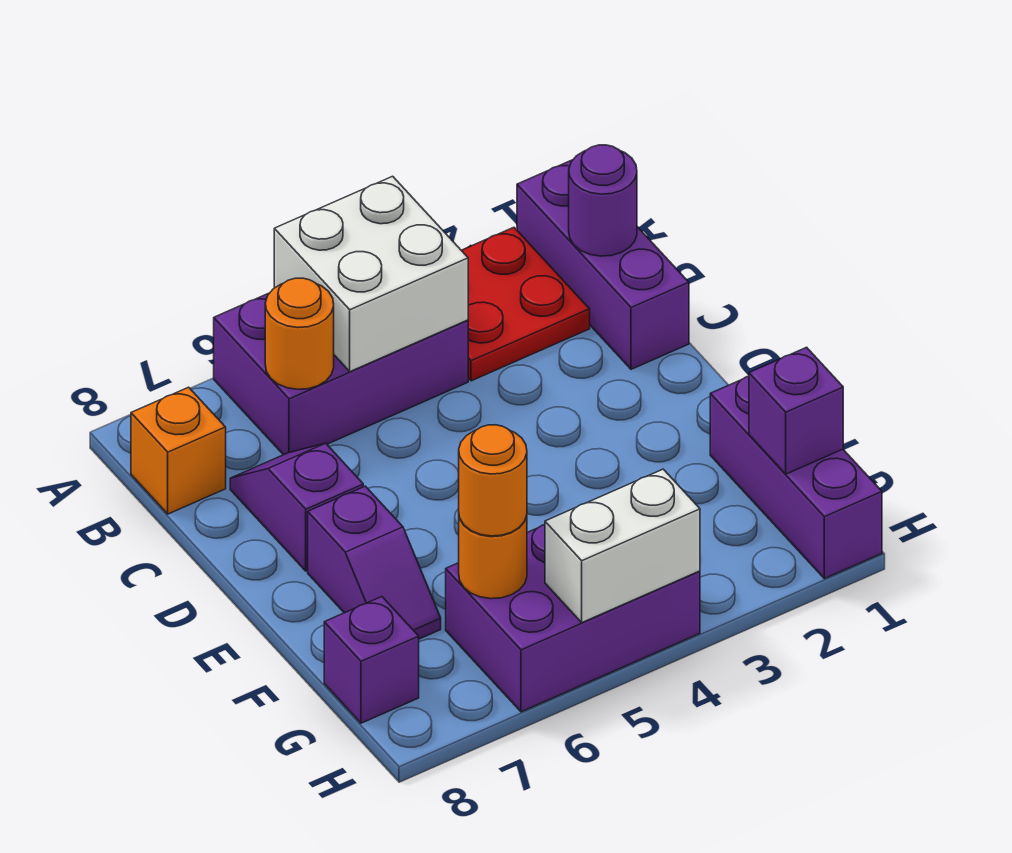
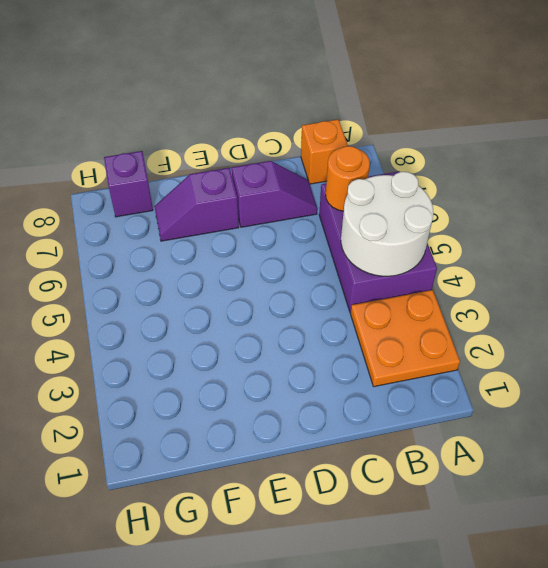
orange plate A2:B3 level 1 -> red plate A2:B3 level 1
white round brick A4:B5 level 2 -> white brick A4:B5 level 2
none -> purple brick A1:C1 level 1
none -> purple brick F1:H1 level 1
none -> purple brick G4:H6 level 1

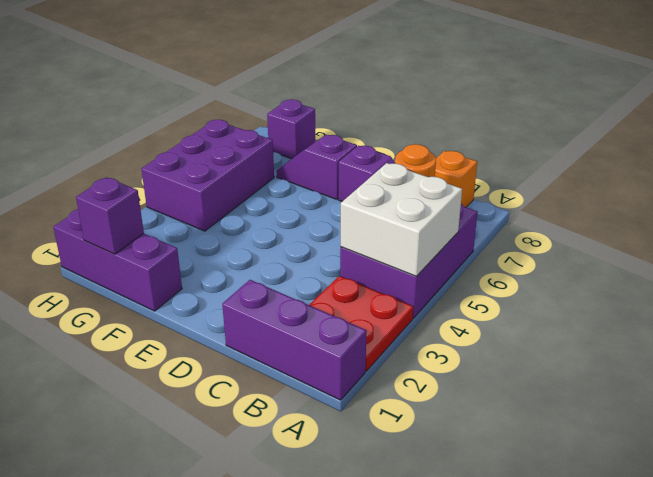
none -> purple round brick B1 level 2
none -> orange round brick G6 level 2
none -> white brick H4:H5 level 2

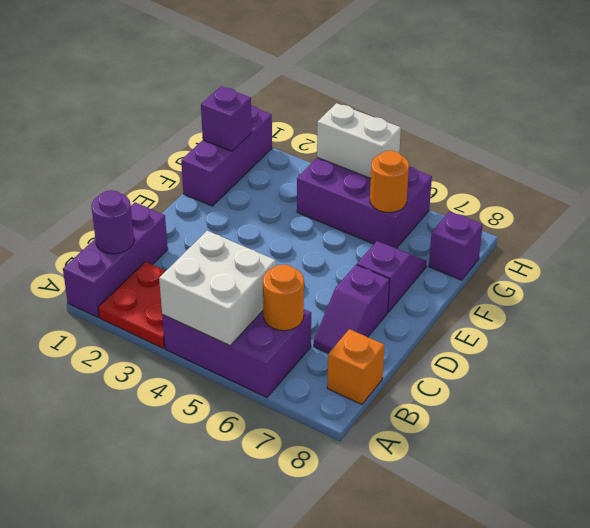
none -> orange round brick G6 level 3

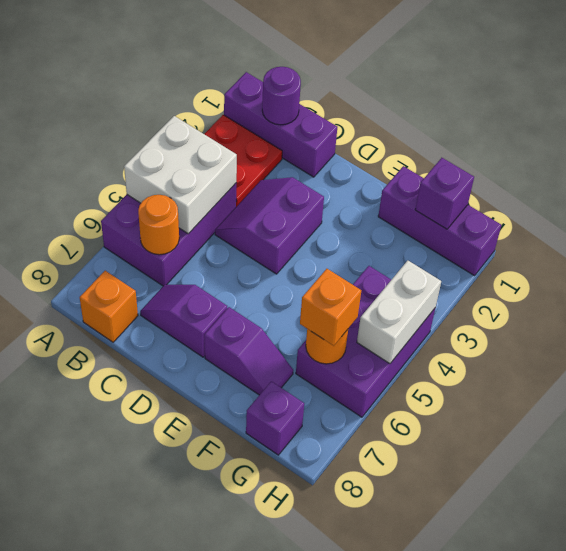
purple slope C3:D4 level 1 top D -> none
orange brick G6 level 3 -> orange round brick G6 level 3

